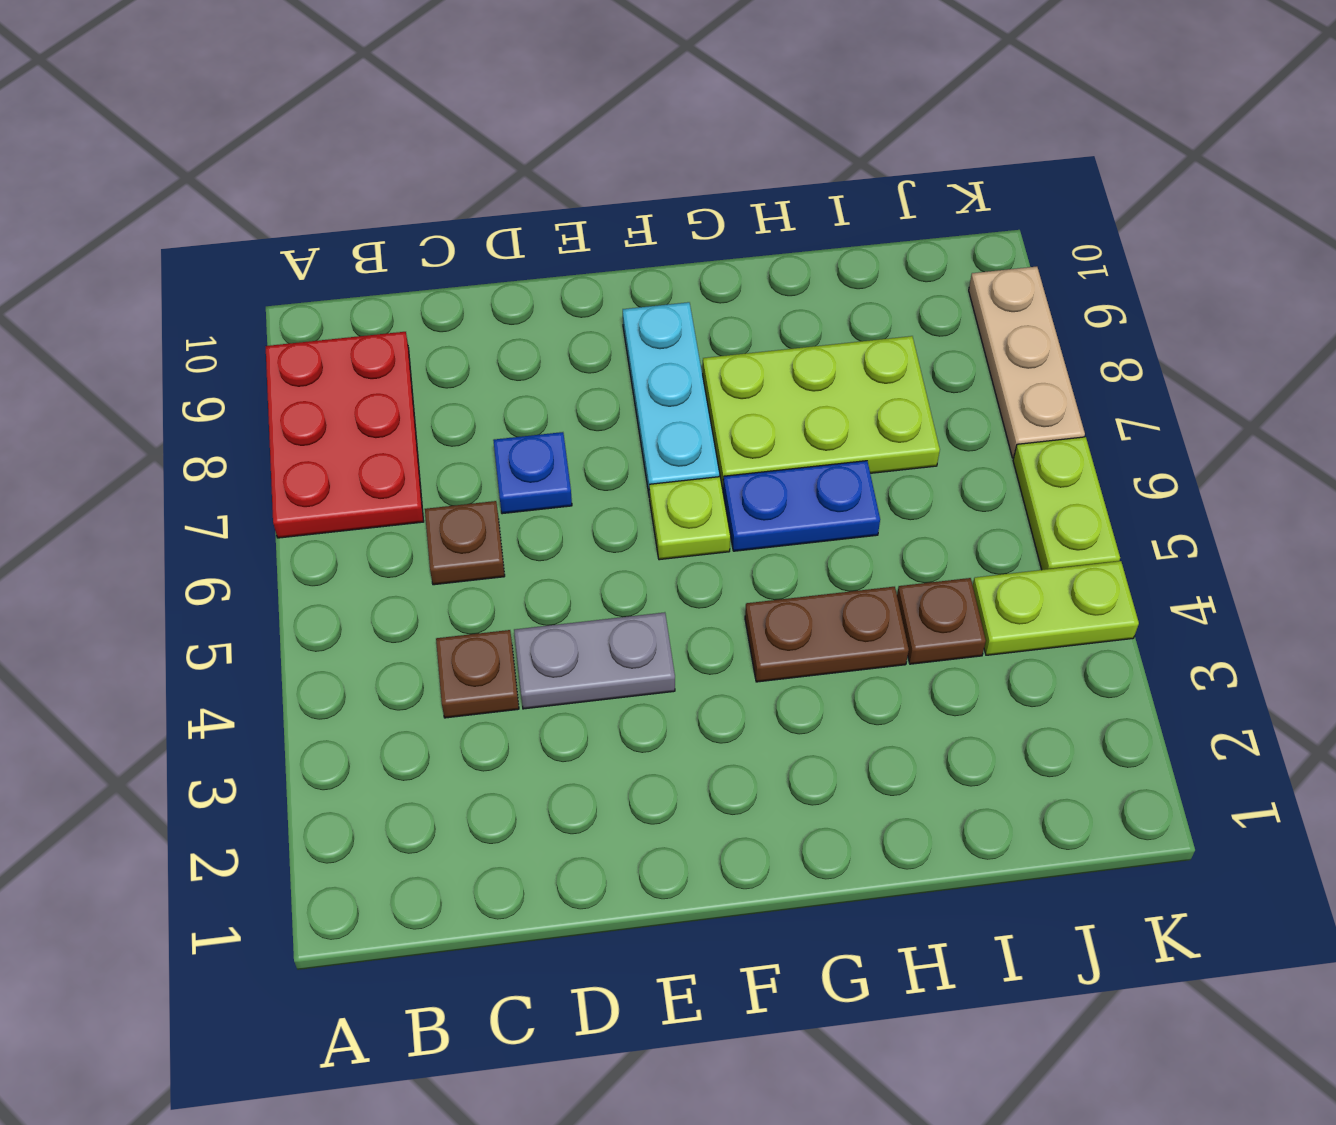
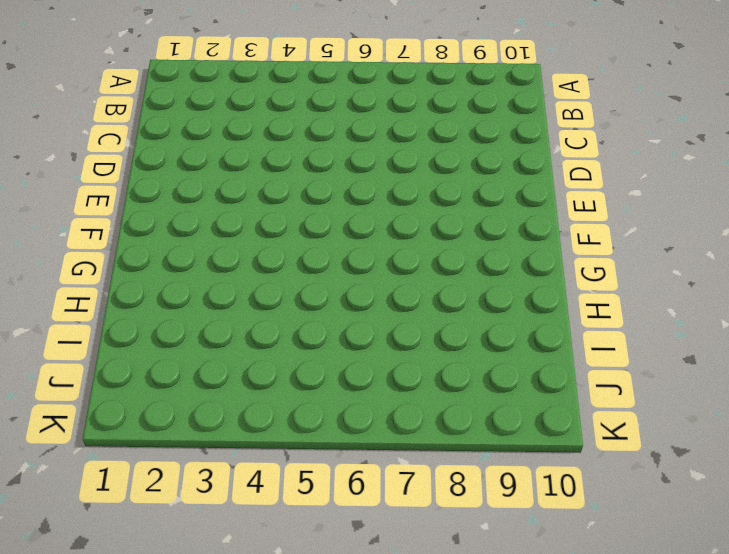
none -> red plate A7:B9 level 1
none -> brown plate C4 level 1
none -> brown plate C6 level 1

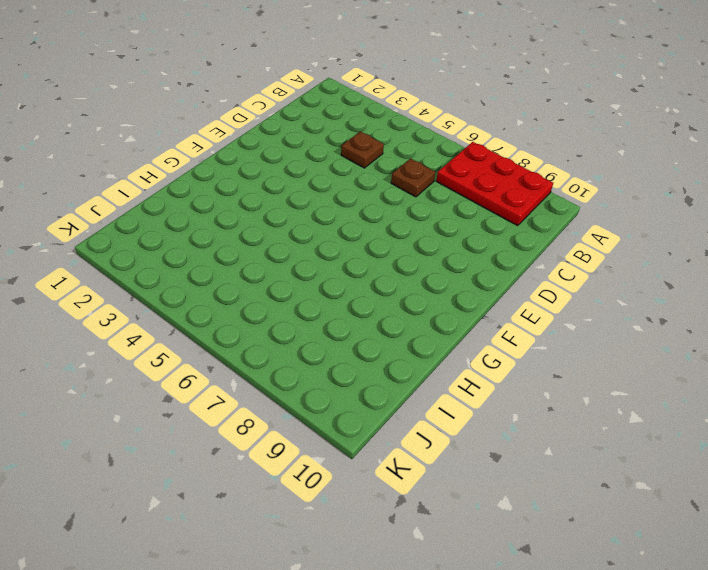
none -> grey plate D4:E4 level 1
none -> blue plate D7 level 1
none -> lime plate F6 level 1

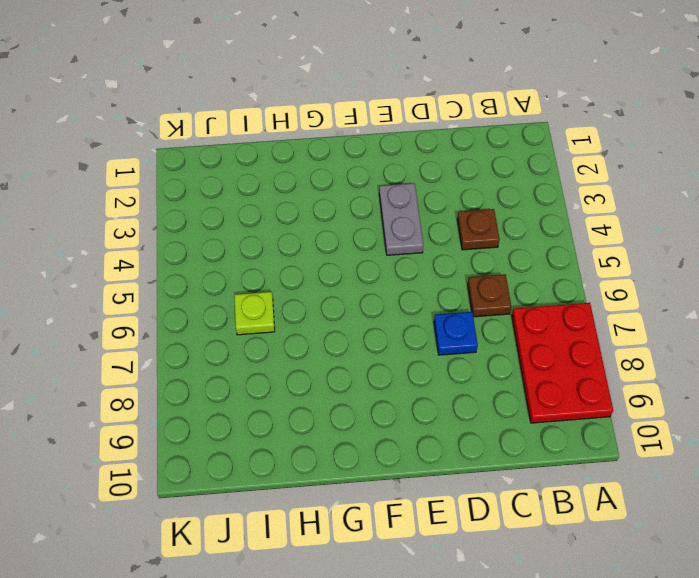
grey plate E3:E4 level 1 -> grey plate D4:E4 level 1
lime plate I6 level 1 -> lime plate F6 level 1
none -> cyan plate F7:F9 level 1
none -> brown plate G4:H4 level 1
none -> blue plate G6:H6 level 1

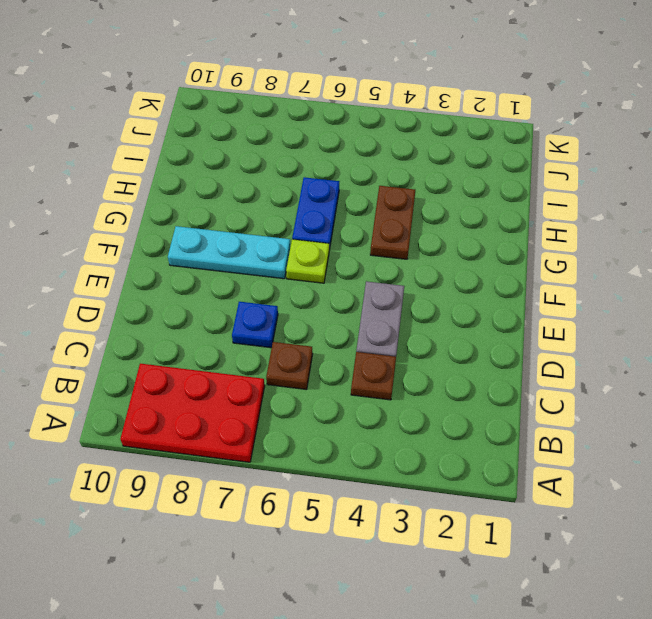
none -> lime plate G7:I8 level 1
none -> brown plate I4 level 1
none -> lime plate J4:K4 level 1

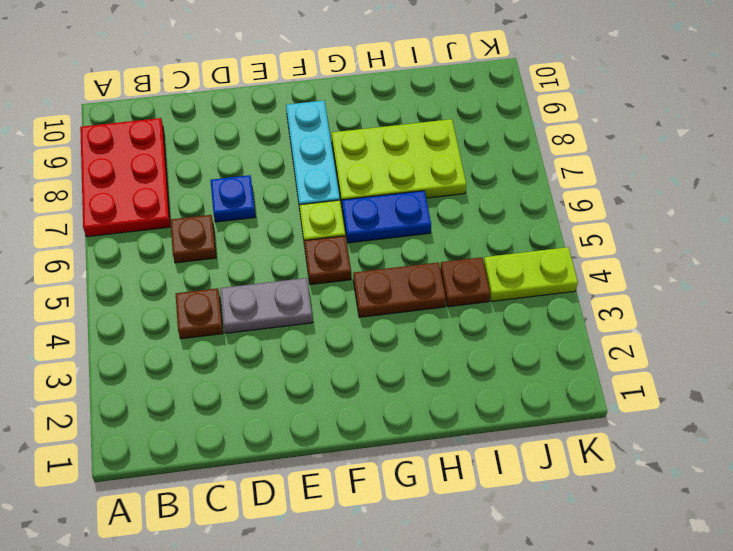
brown plate F5 level 1 -> none
none -> lime plate K5:K6 level 1
none -> tan plate K7:K9 level 1

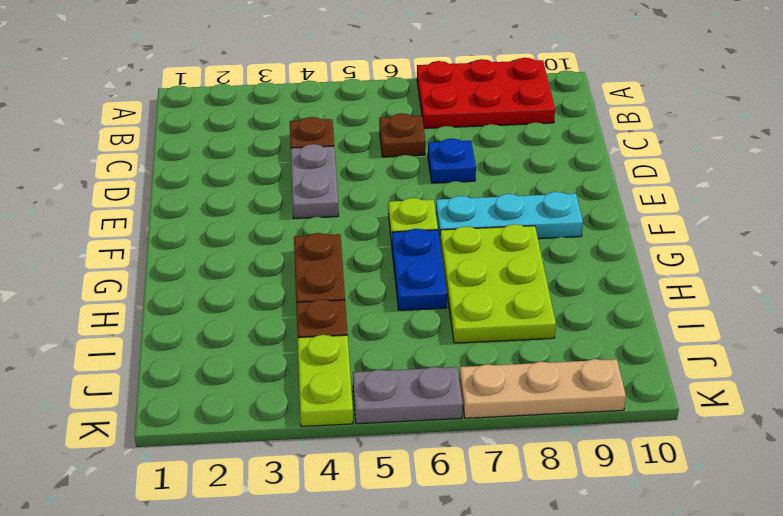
grey plate K5:K6 level 1 -> lime plate K5:K6 level 1

